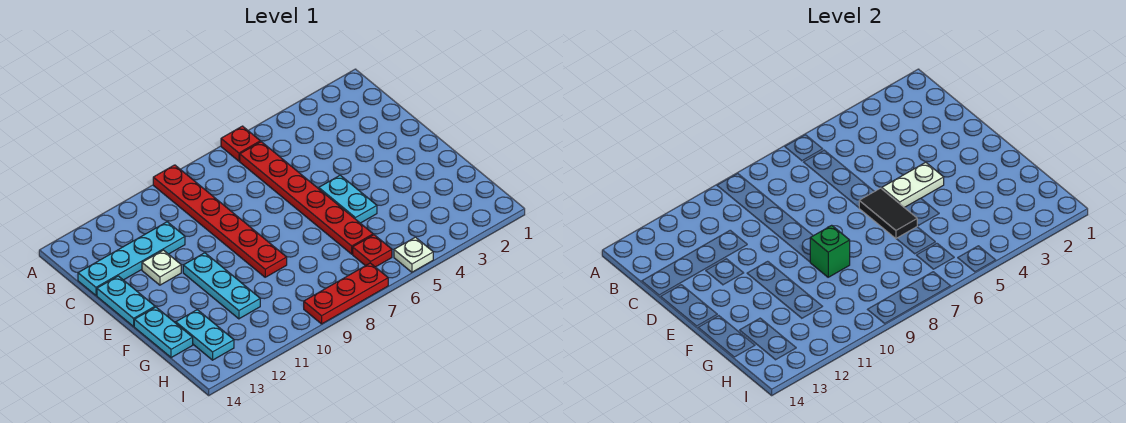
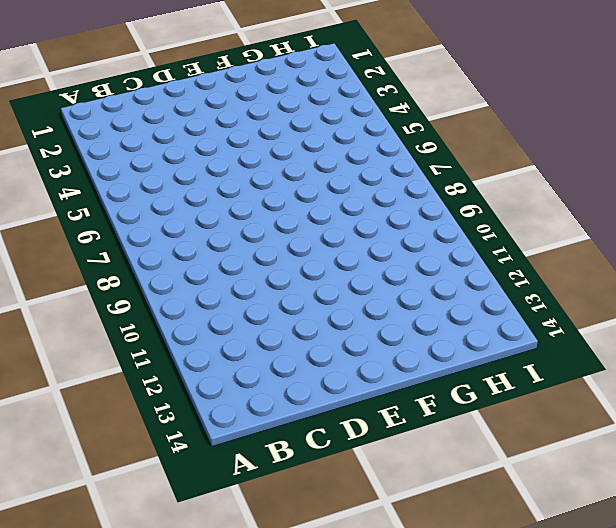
none -> red plate A6 level 1
none -> red plate A9:F9 level 1
none -> red plate B6:G6 level 1

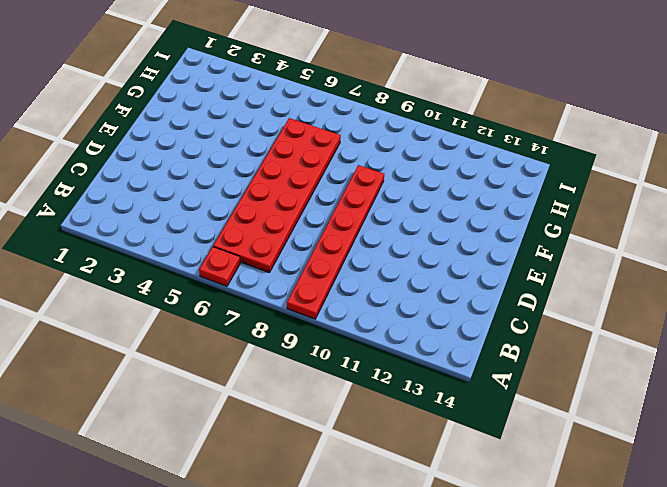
red plate B6:G7 level 1 -> red plate B6:G6 level 1
none -> cyan plate C11:C14 level 1
none -> white plate D12 level 1
none -> cyan plate D14:E14 level 1

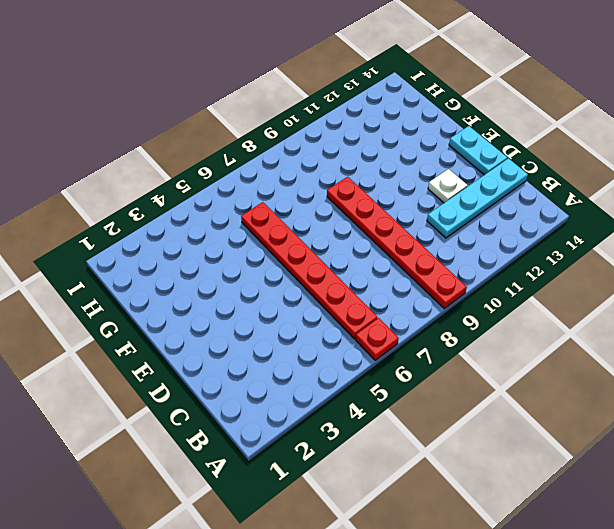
none -> cyan plate E5:F5 level 1
none -> cyan plate E11:G11 level 1
none -> cyan plate F14:G14 level 1

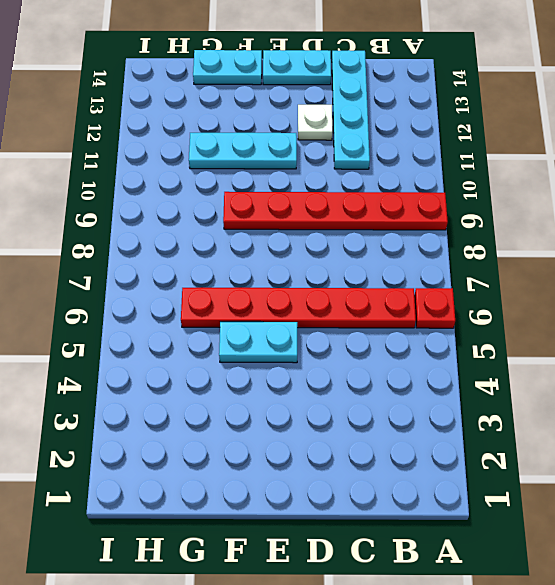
none -> cyan plate G13:H13 level 1
none -> red plate H6 level 1
none -> white plate I5 level 1

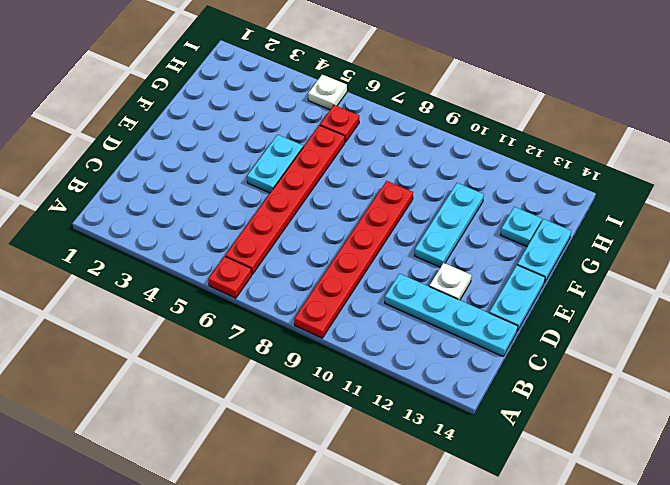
cyan plate G13 level 1 -> cyan plate G13:H13 level 1
none -> red plate I7:I9 level 1
none -> white plate E4:E5 level 2
none -> black tile E6:F6 level 2

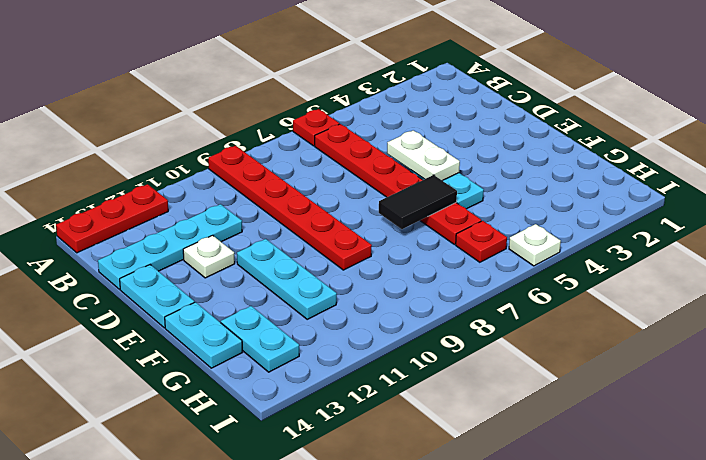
red plate A12:A14 level 1 -> red plate I7:I9 level 1
white plate D5:E5 level 2 -> white plate E4:E5 level 2
black tile F6:F7 level 2 -> black tile E6:F6 level 2
none -> green brick F9 level 2

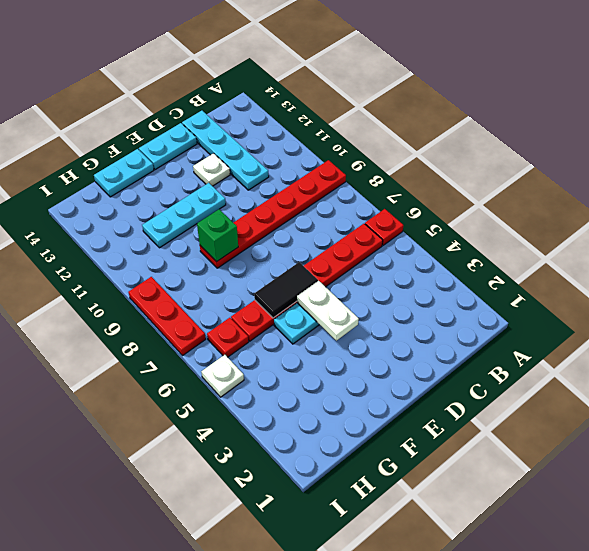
none -> cyan plate G13:H13 level 1

